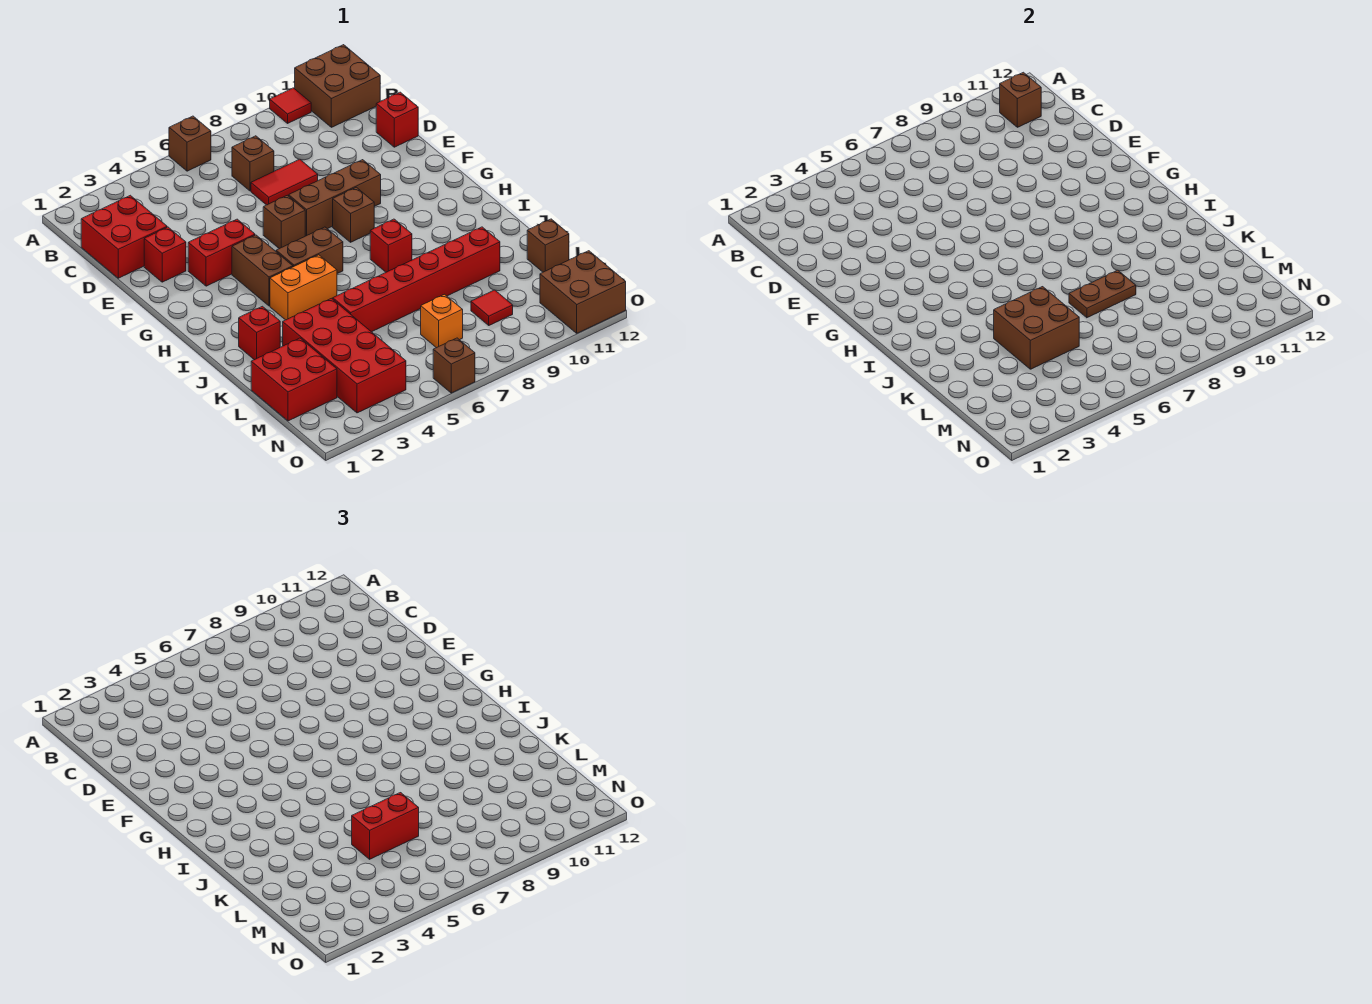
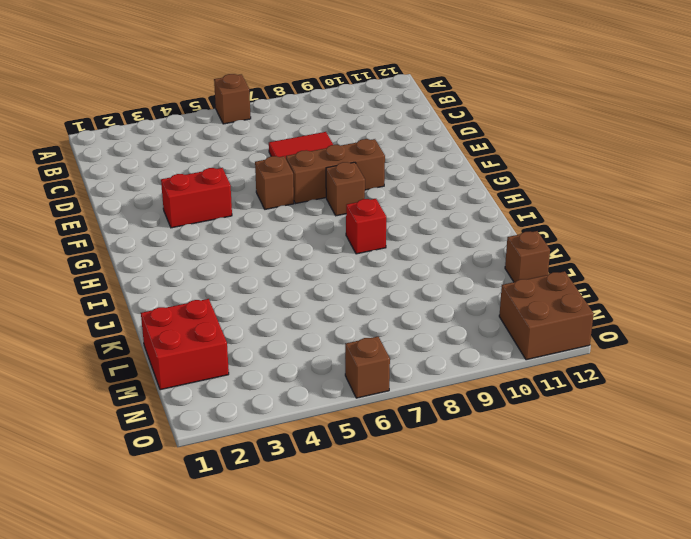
none -> red tile A10 level 1
none -> brown brick A11:B12 level 1
none -> red brick C1:D2 level 1

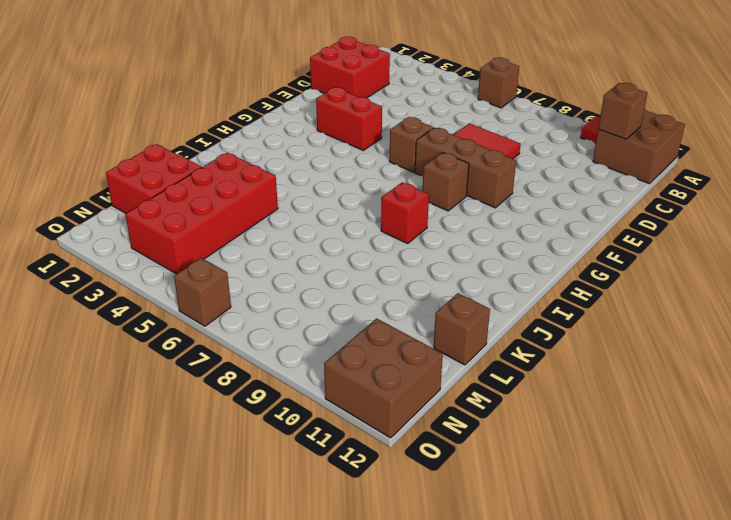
none -> brown brick C7 level 1
none -> red brick D12 level 1
none -> red brick E2 level 1

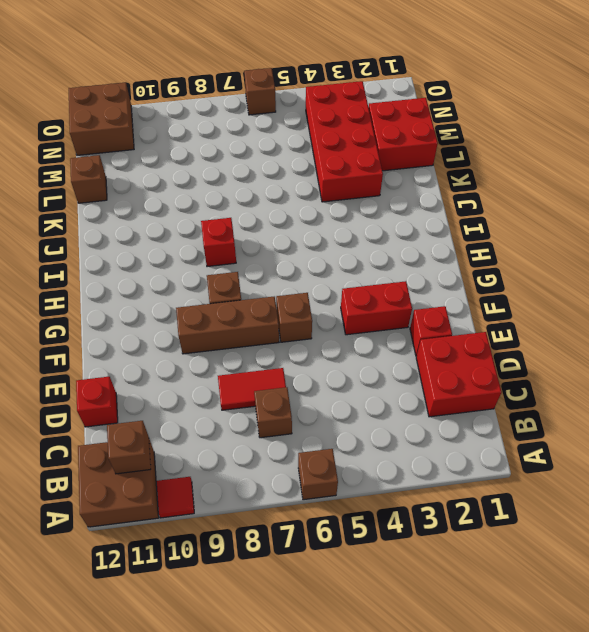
none -> brown brick G4:H4 level 1
none -> brown brick H5:H6 level 1
none -> orange brick I4:I5 level 1

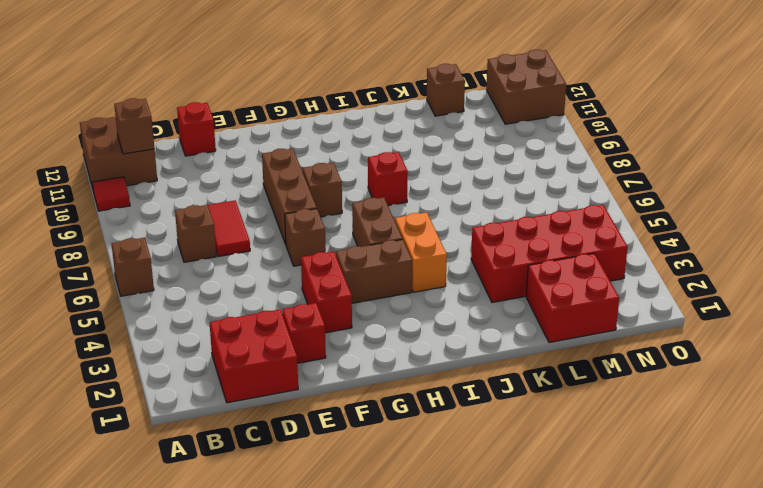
none -> red brick J2 level 1
none -> red brick K5:K10 level 1
none -> orange brick M7 level 1

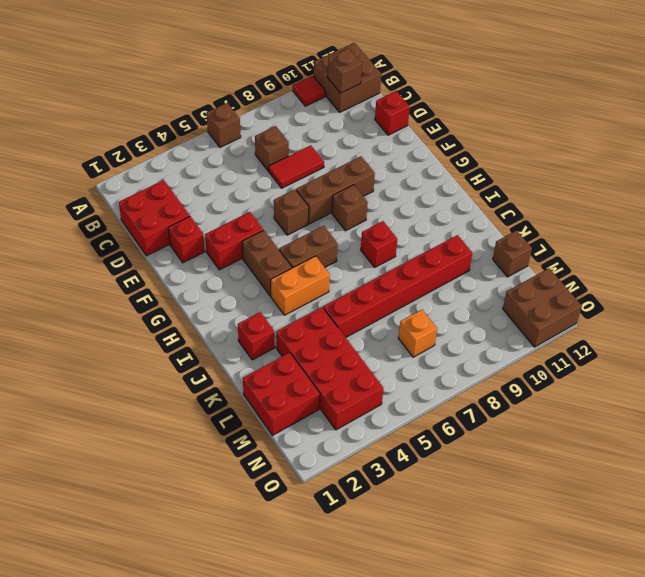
none -> red tile M9 level 1
none -> brown brick O6 level 1
none -> brown brick K4:L5 level 2

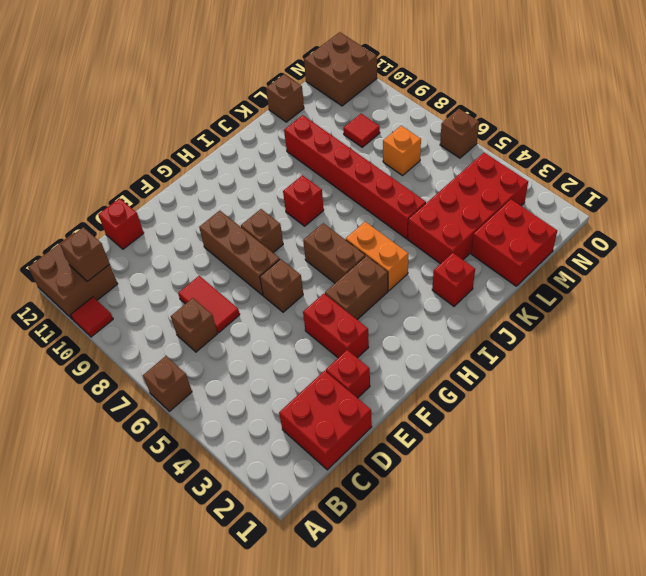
none -> brown brick K4:L5 level 2
none -> brown plate K7:K8 level 2
none -> red brick L5:L6 level 3

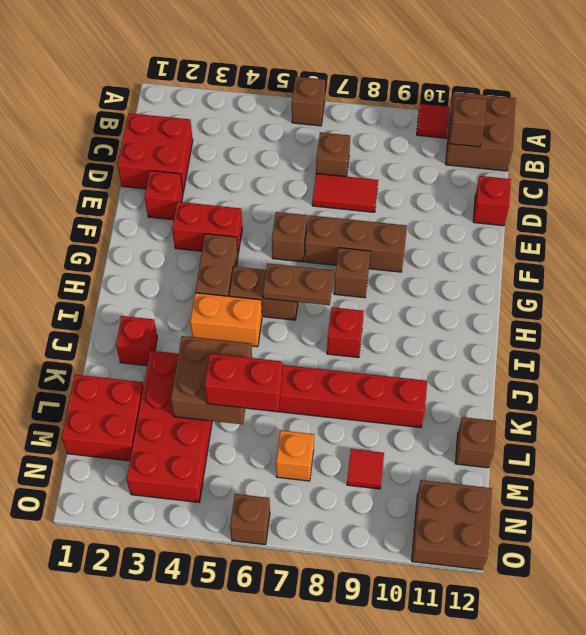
brown plate H6:H7 level 2 -> brown plate K7:K8 level 2

